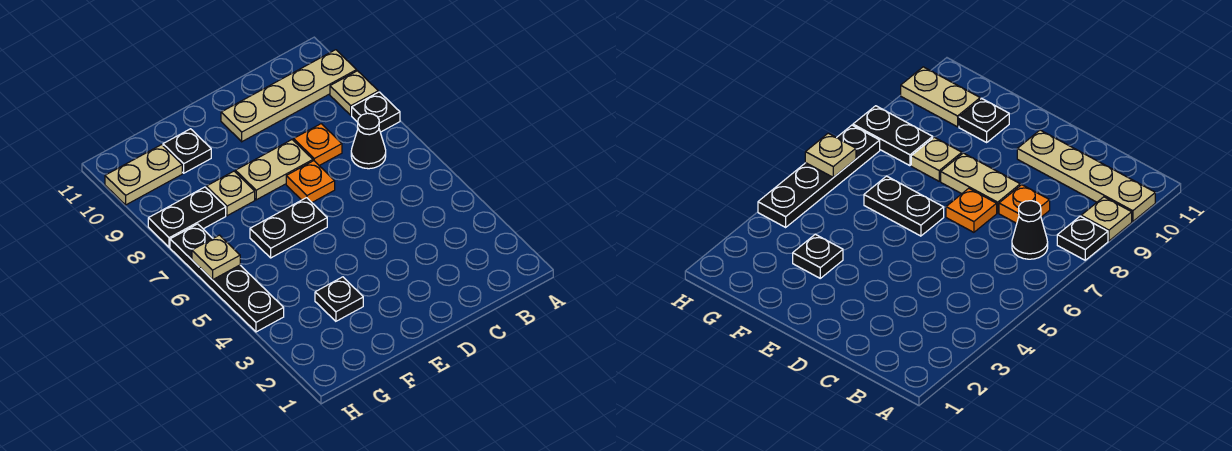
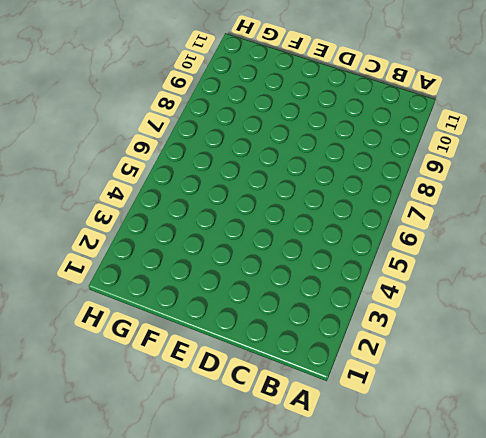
none -> black plate A8 level 1
none -> tan plate A9 level 1
none -> tan plate A10:D10 level 1

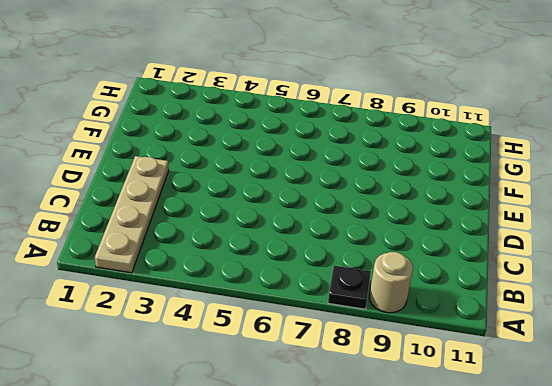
tan plate A2:D2 level 1 -> tan plate A10:D10 level 1
tan round brick A9 level 1 -> tan plate A9 level 1
none -> black cone B7 level 1
none -> orange plate C8 level 1
none -> orange plate D7 level 1

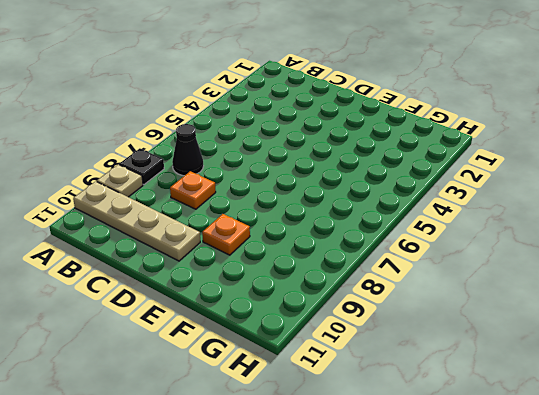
orange plate E9 level 1 -> orange plate D7 level 1
none -> tan plate D8:E8 level 1
none -> black plate E6:F6 level 1
none -> black plate F3 level 1

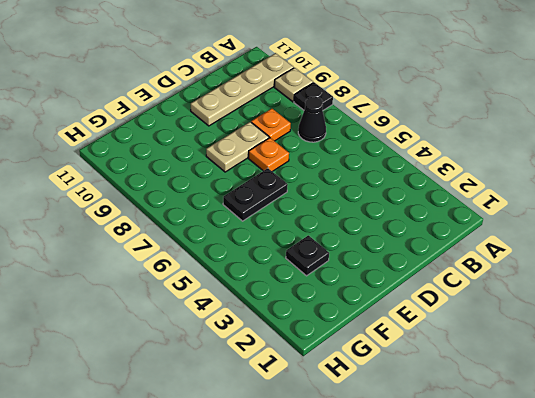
none -> tan plate F8 level 1
none -> black plate F10 level 1
none -> black plate G8:H8 level 1

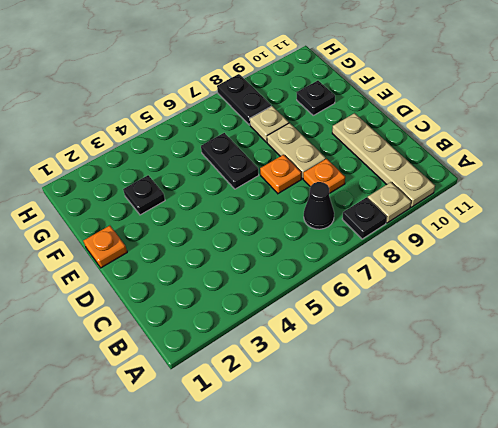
orange plate E1 level 1 -> none
none -> tan plate G10:H10 level 1
none -> black plate H4:H7 level 1
none -> tan plate H6 level 2

